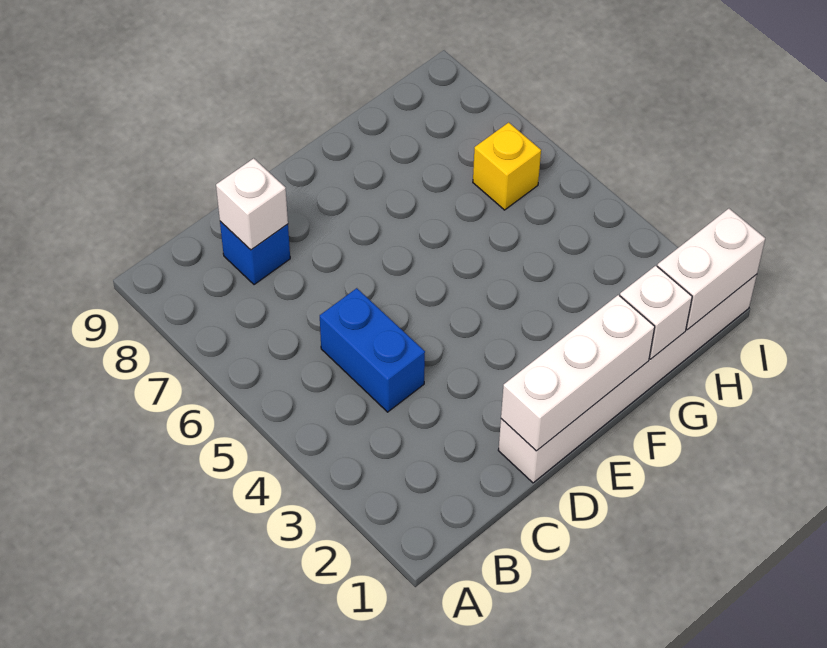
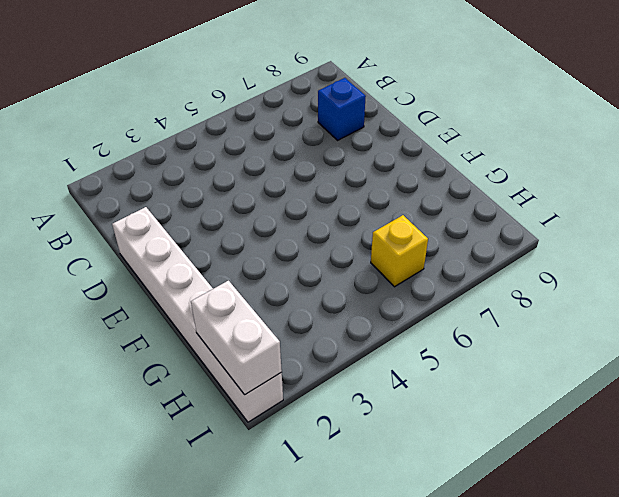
none -> blue brick C4:C5 level 1
none -> white brick C8 level 2

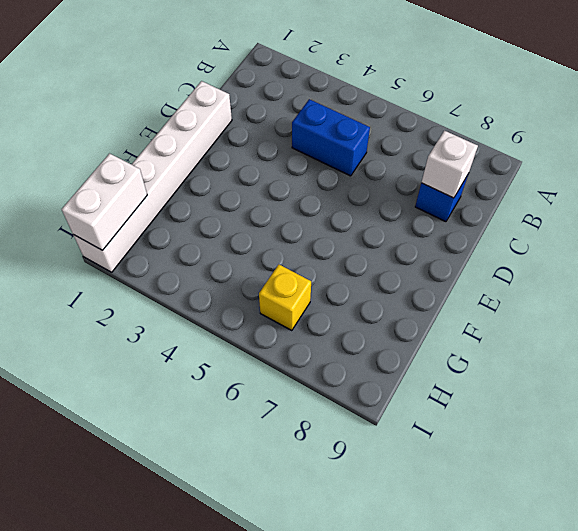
none -> white brick D1:F1 level 2
none -> white brick G1 level 2

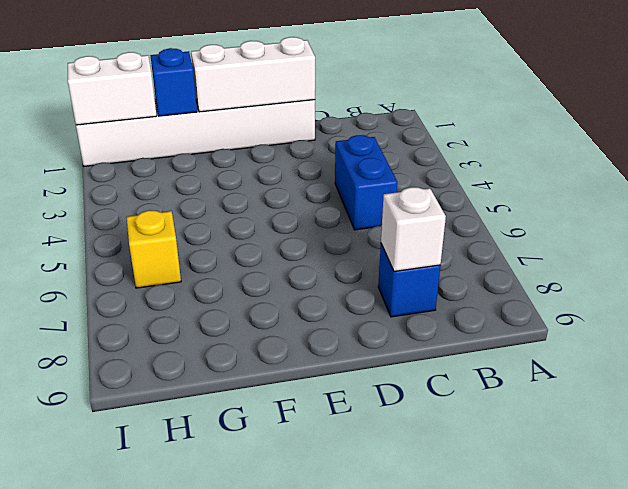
blue brick G1 level 2 -> white brick G1 level 2

